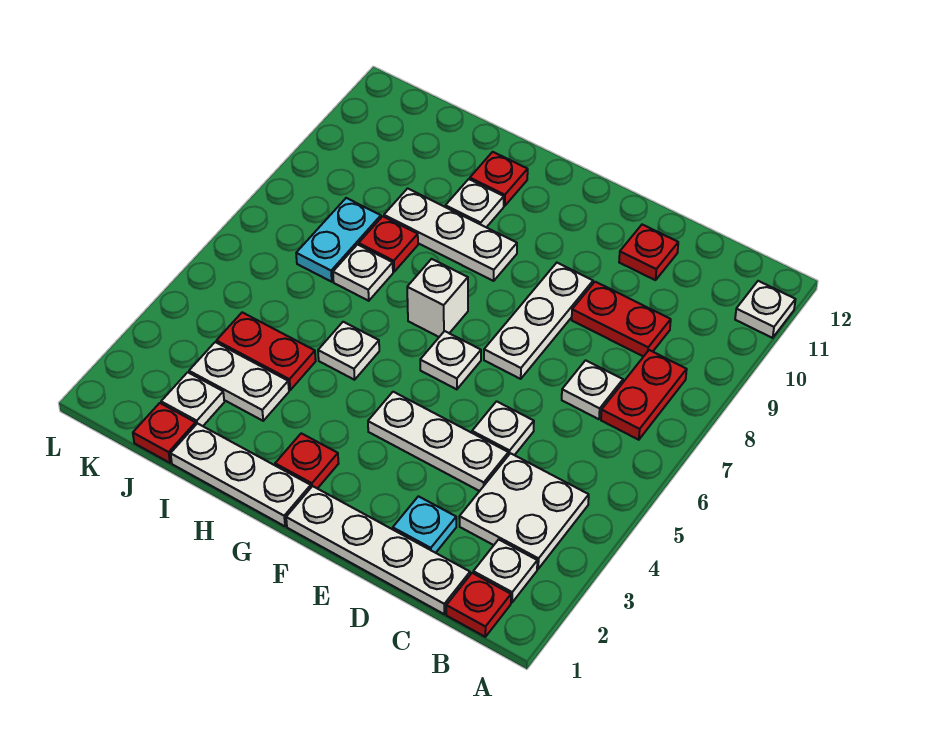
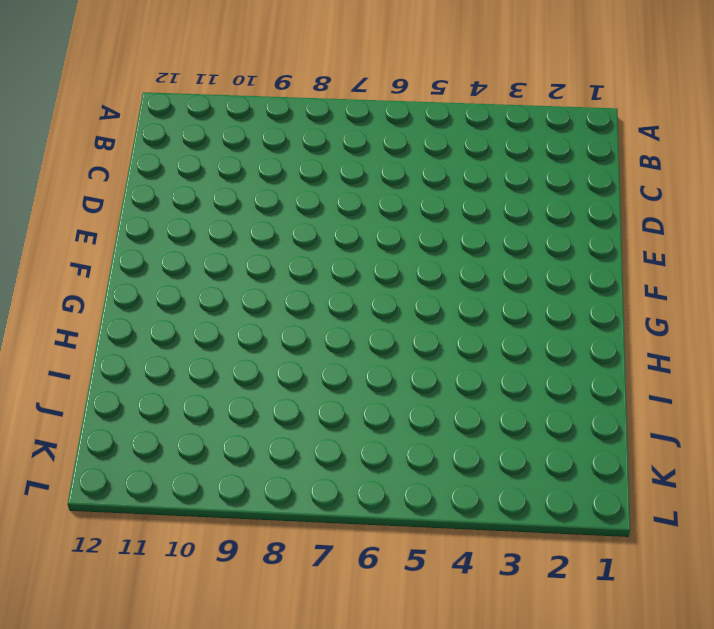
none -> white plate A11 level 1
none -> red plate B1 level 1
none -> white plate B2 level 1

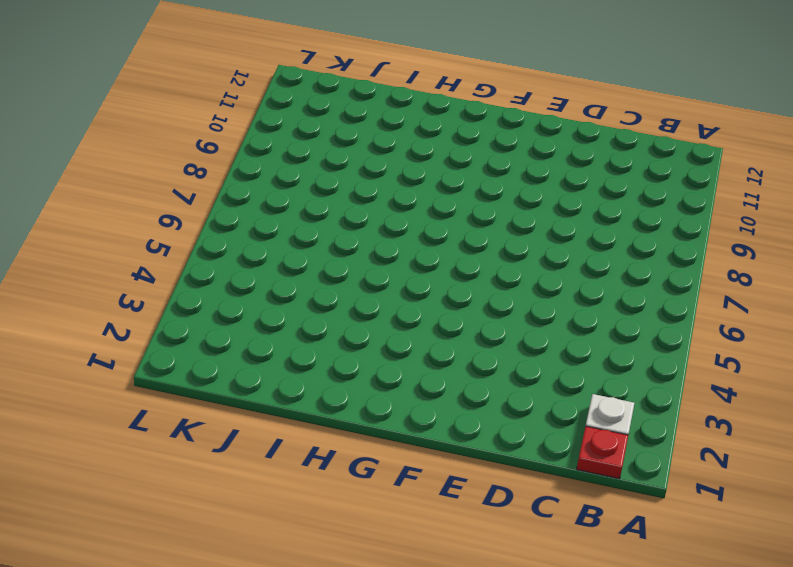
none -> white plate A11 level 1
none -> white plate B3:C4 level 1
none -> red plate B7:B8 level 1

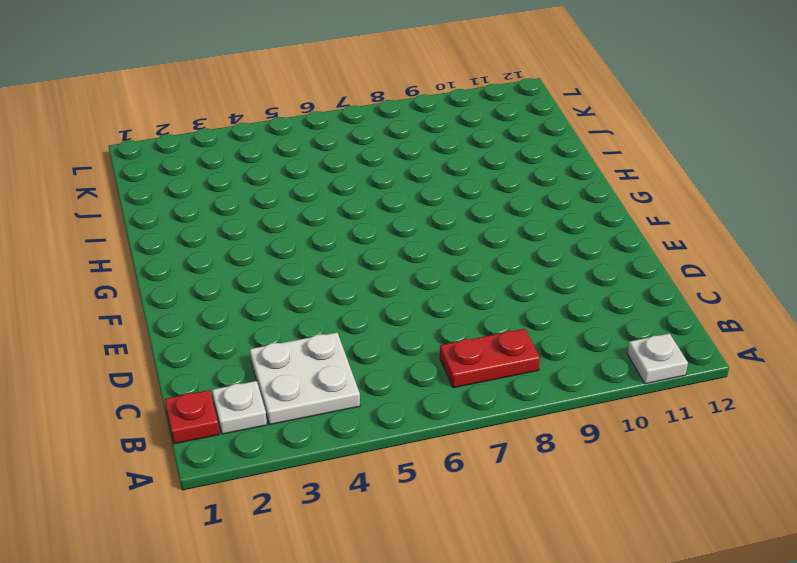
none -> white plate C1:F1 level 1
none -> white plate C7 level 1
none -> red plate C9:D9 level 1

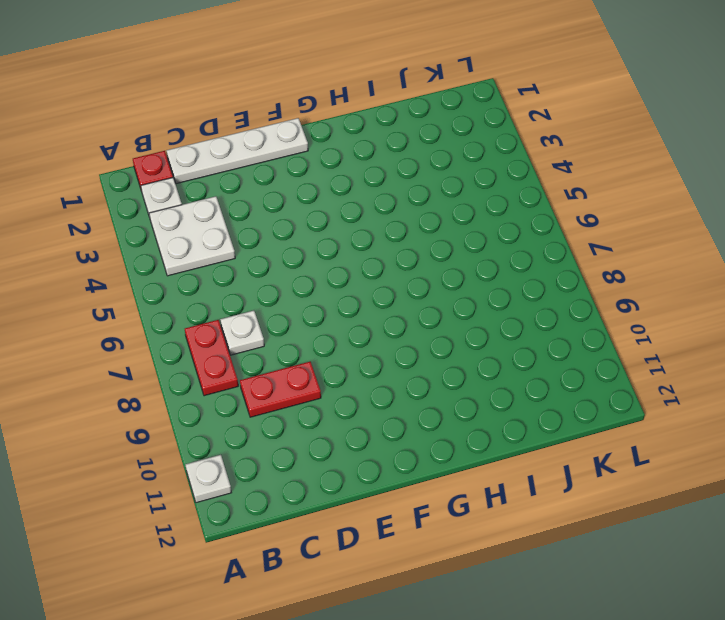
none -> cyan plate D2 level 1
none -> white plate D4:F4 level 1
none -> white plate D5 level 1

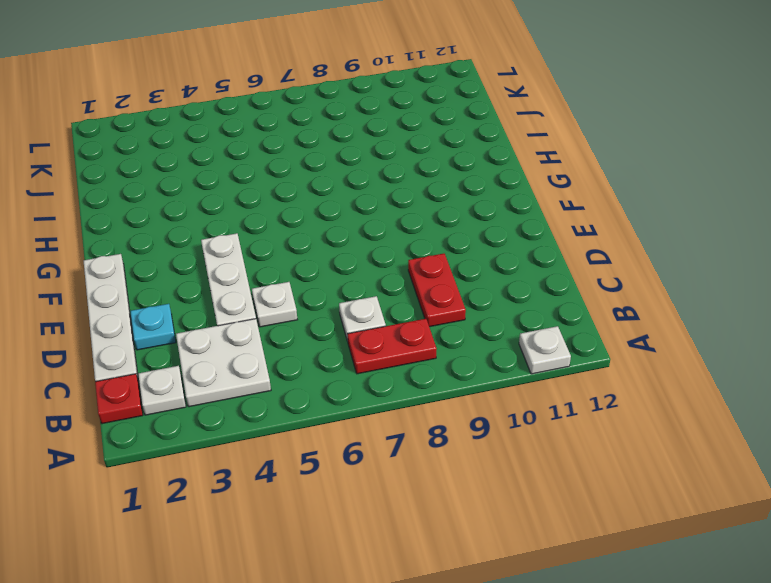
none -> red plate D11 level 1
none -> white plate E7:E9 level 1
none -> white plate F6 level 1

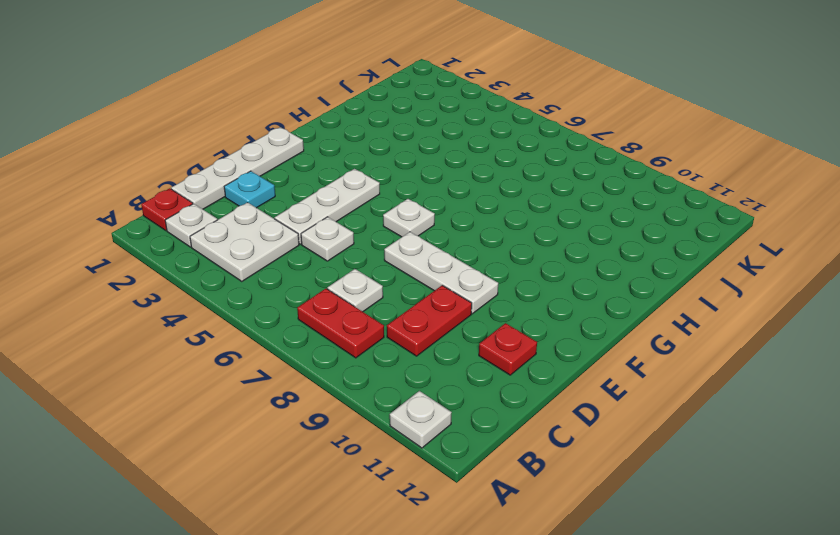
none -> white plate G1:I1 level 1
none -> red plate G2 level 1
none -> white brick G7 level 1

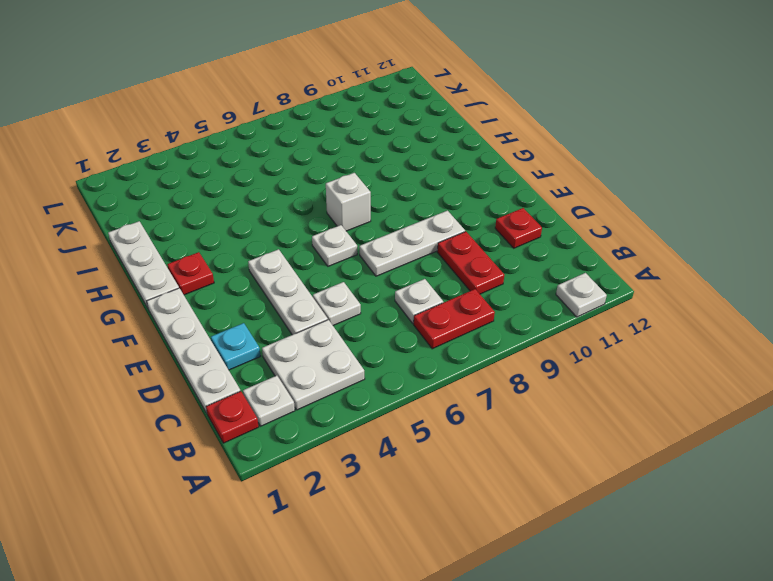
none -> white plate G9:I9 level 1
none -> white plate H5 level 1
none -> white plate H10 level 1

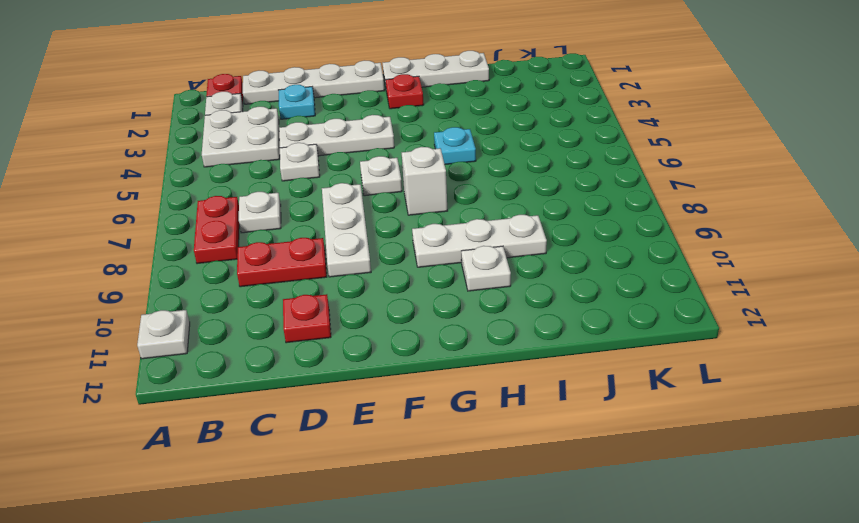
cyan plate H5 level 1 -> white plate H5 level 1
none -> red plate H11 level 1
none -> white plate I3:J3 level 1
none -> red plate I4:J4 level 1

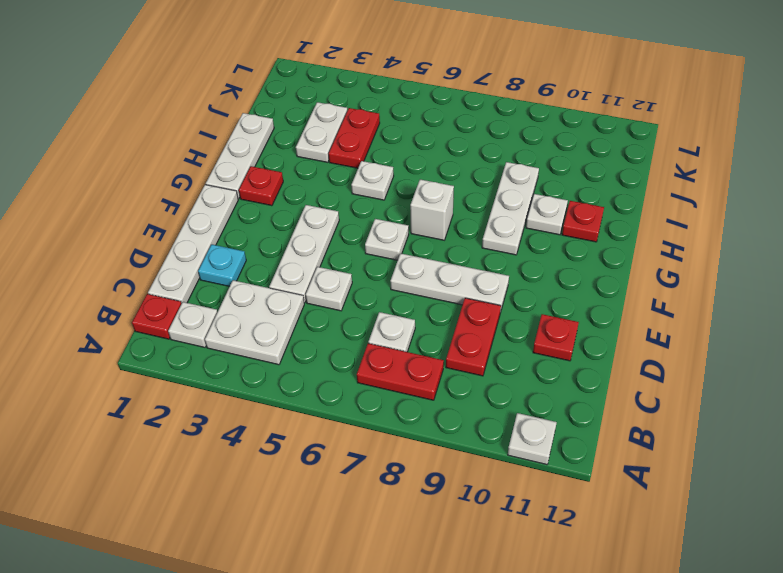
none -> white plate I7 level 1
none -> red plate I8 level 1
none -> red plate J1 level 1

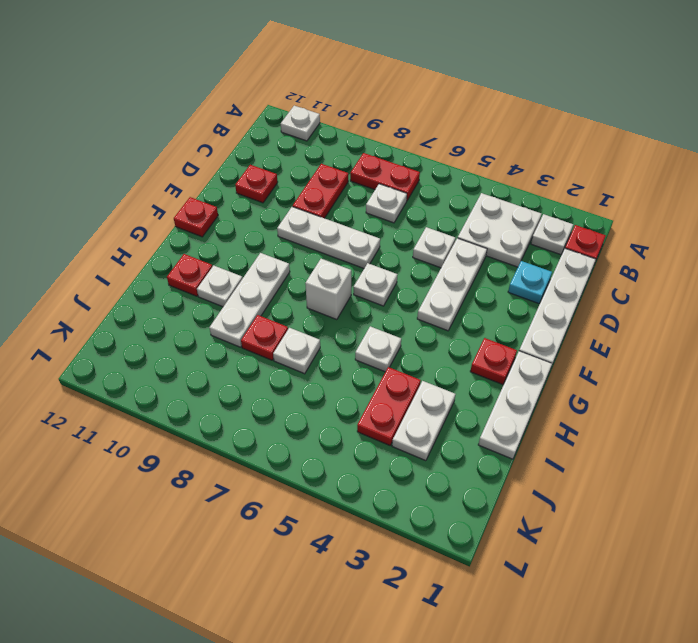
red plate F12 level 1 -> red plate J1 level 1
none -> white plate J2 level 1
none -> cyan plate J7:J8 level 1

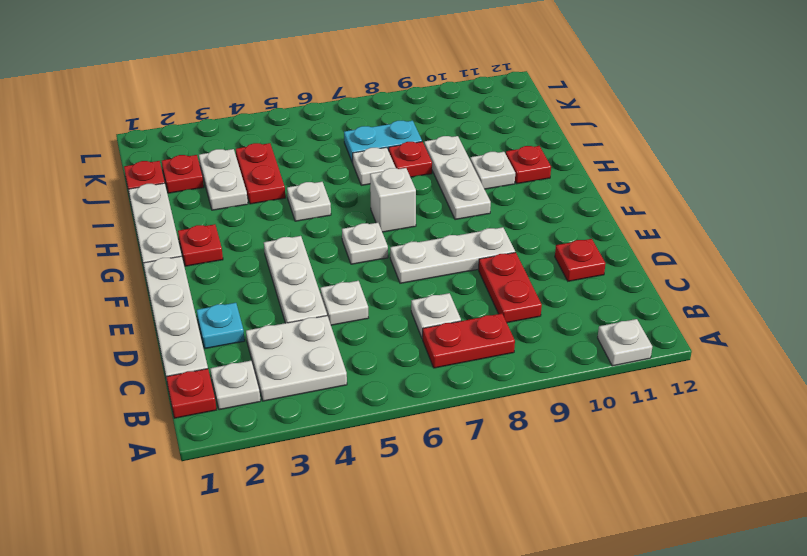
red plate J2 level 1 -> white plate J2 level 1

